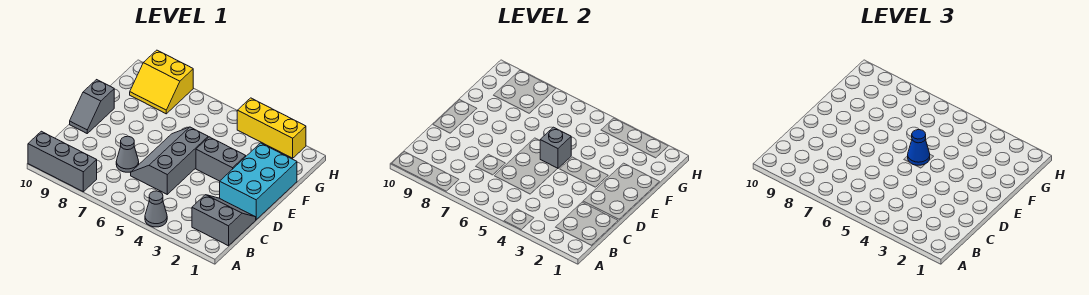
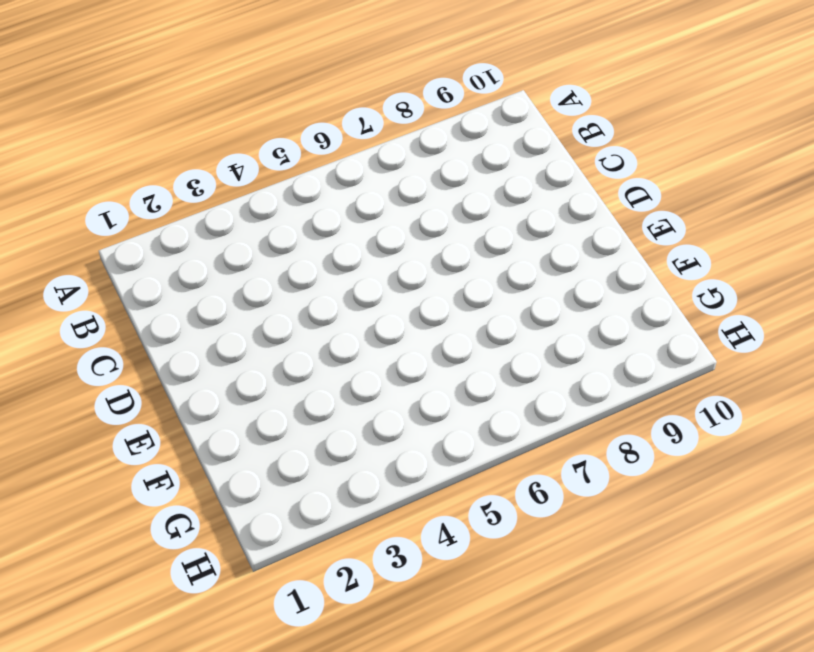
none -> grey cone A4 level 1
none -> grey brick A8:A10 level 1
none -> grey slope B1:C2 level 1 top B

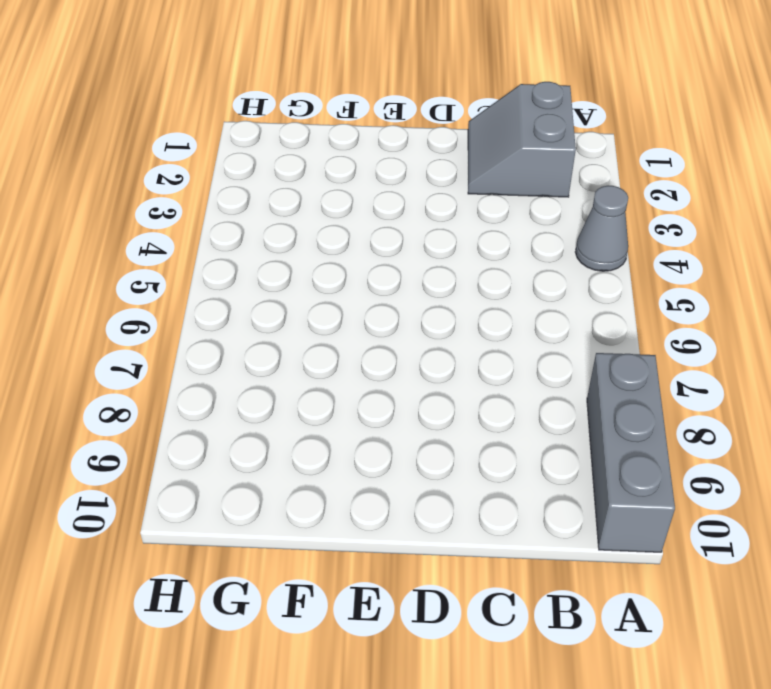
none -> grey slope C5:E6 level 1 top 5
none -> grey cone C7 level 1
none -> cyan brick D1:F2 level 1

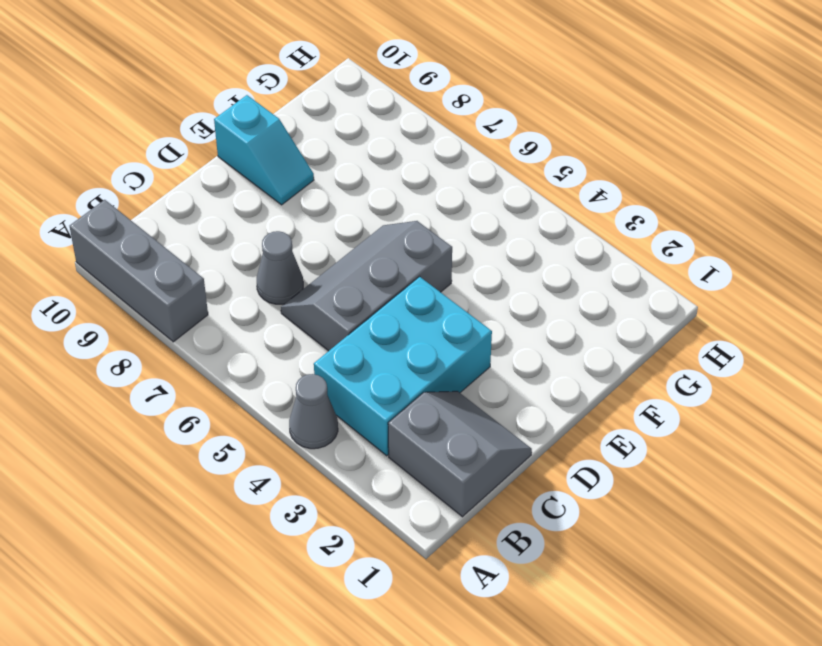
cyan brick B3:D4 level 1 -> cyan brick D1:F2 level 1
cyan slope E9:E10 level 1 top 10 -> grey slope D10:E10 level 1 top E
none -> grey brick E3:E4 level 1
none -> yellow slope G8:H9 level 1 top H
none -> yellow brick H2:H4 level 1

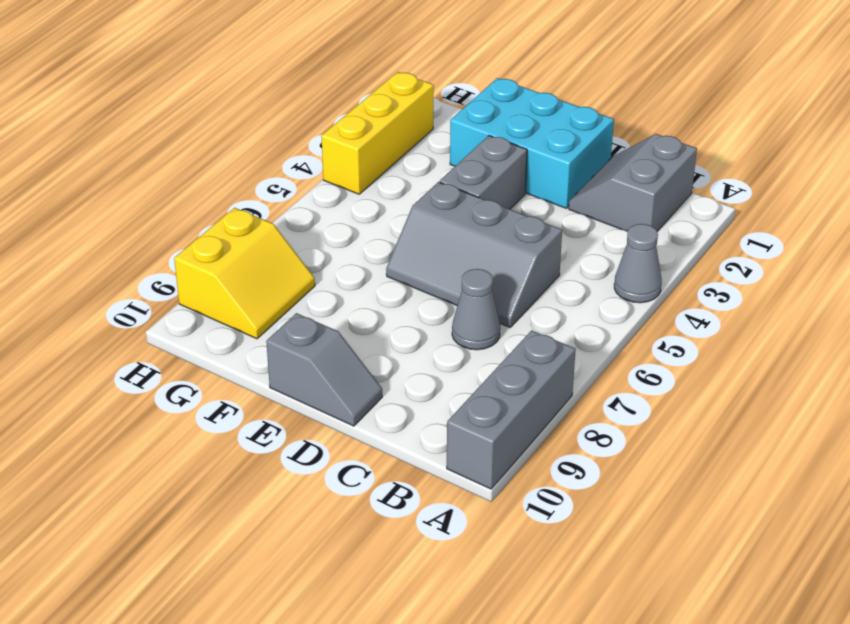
none -> grey brick E5 level 2
none -> blue cone E5 level 3

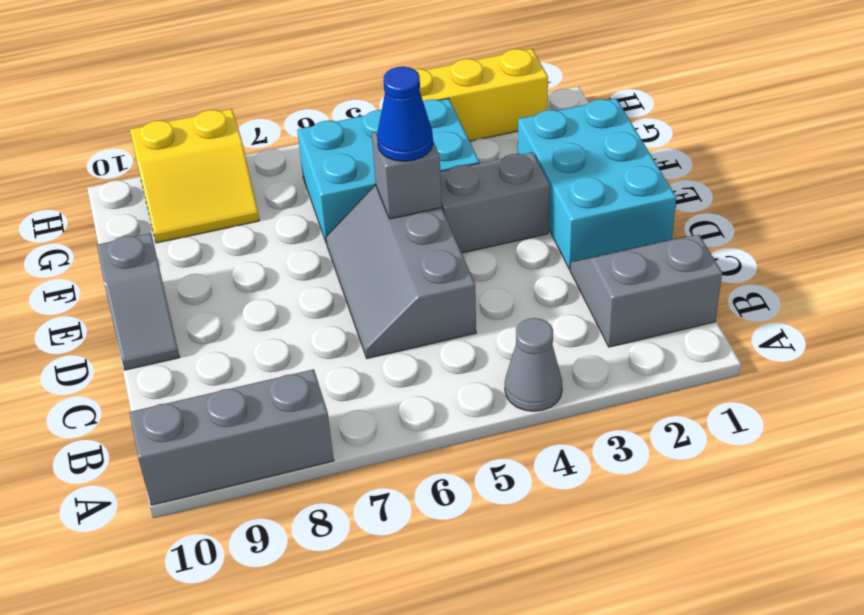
cyan brick F4:G6 level 1 -> none
none -> grey cone C7 level 1

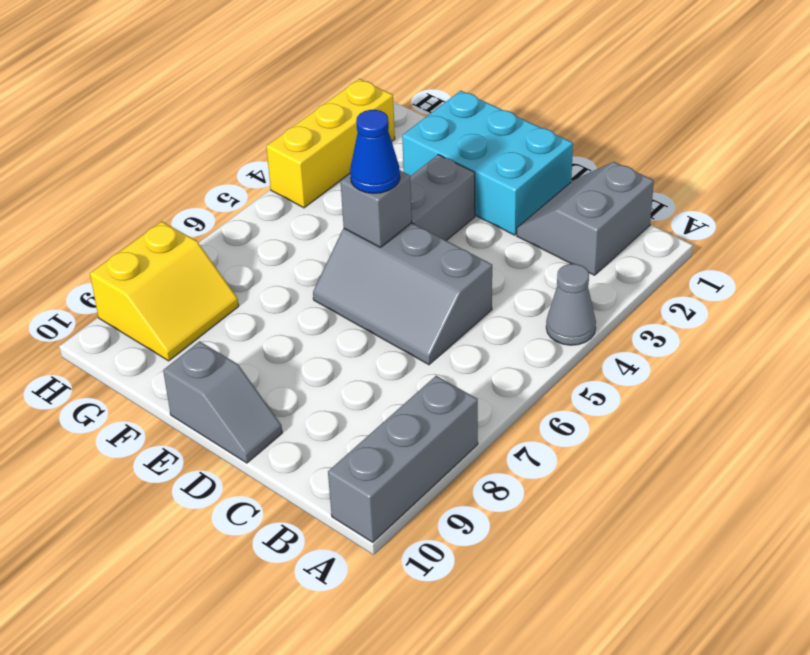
none -> grey cone C7 level 1

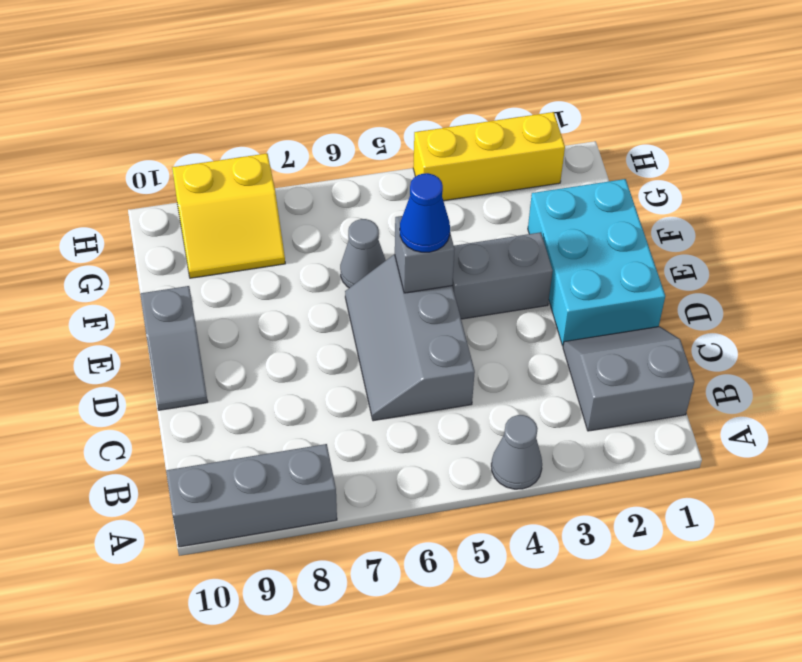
grey cone F6 level 1 -> grey cone C7 level 1

